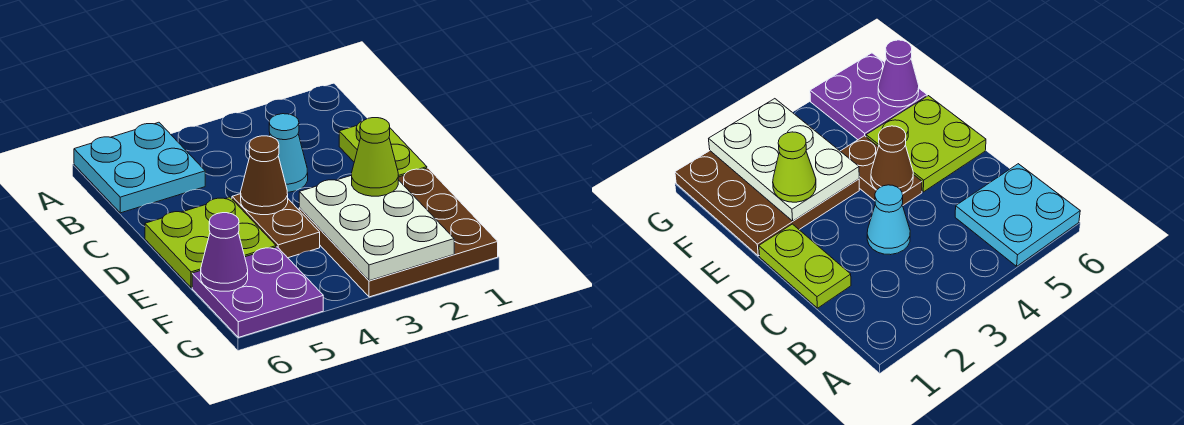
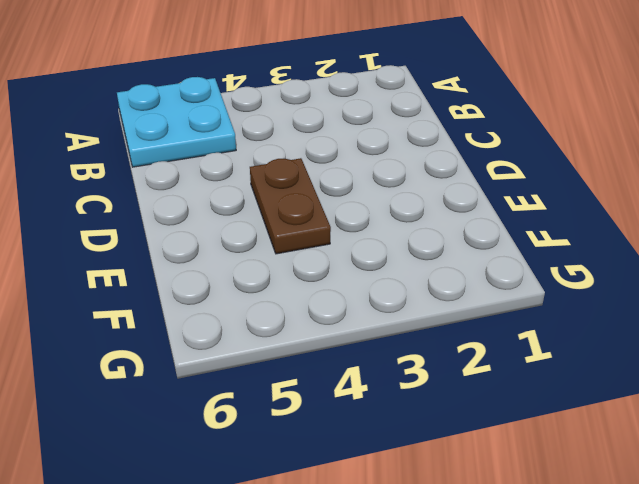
none -> lime plate C1:D1 level 1
none -> cyan cone C3 level 1

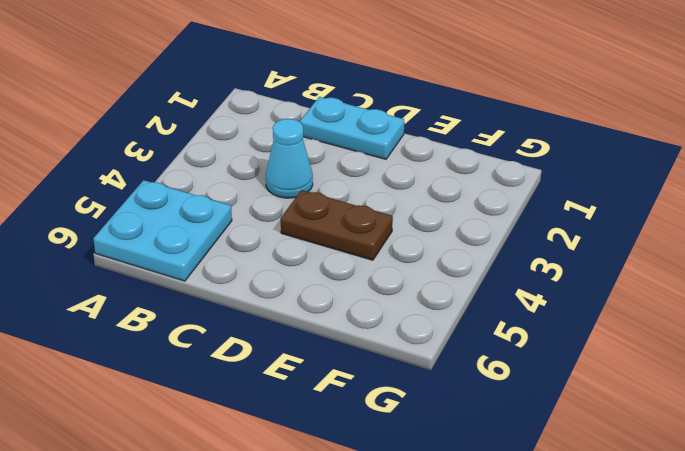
cyan plate C1:D1 level 1 -> lime plate C1:D1 level 1
none -> lime plate D5:E6 level 1
none -> brown plate E1:G3 level 1

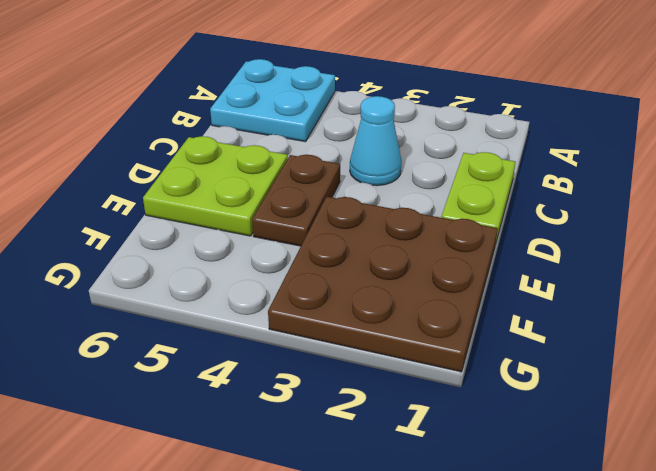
none -> purple plate F5:G6 level 1
none -> brown cone D4 level 2

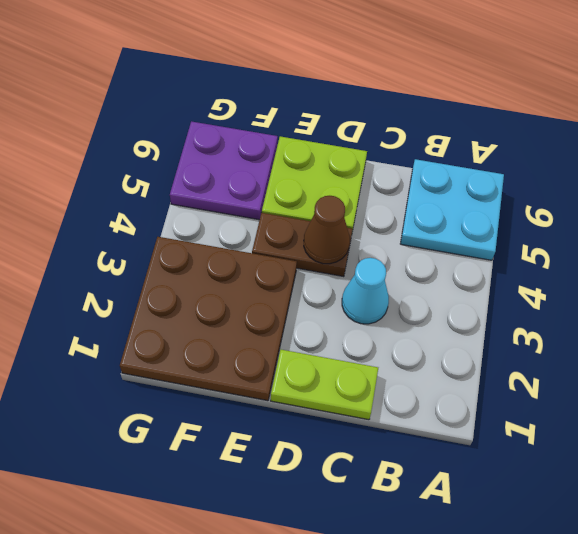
none -> white plate E2:G3 level 2
none -> purple cone F6 level 2

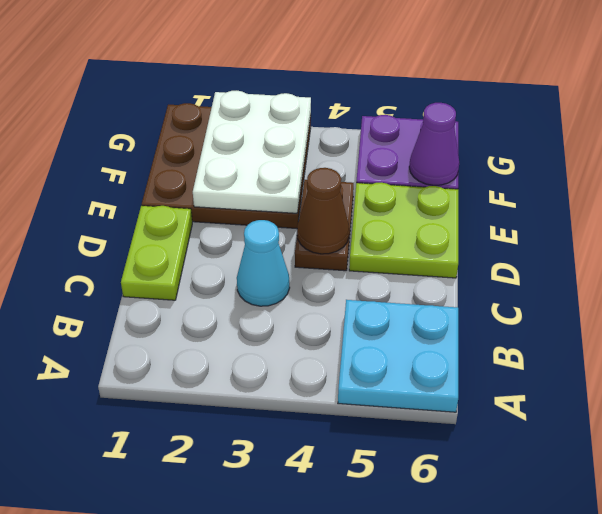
none -> lime cone E2 level 3

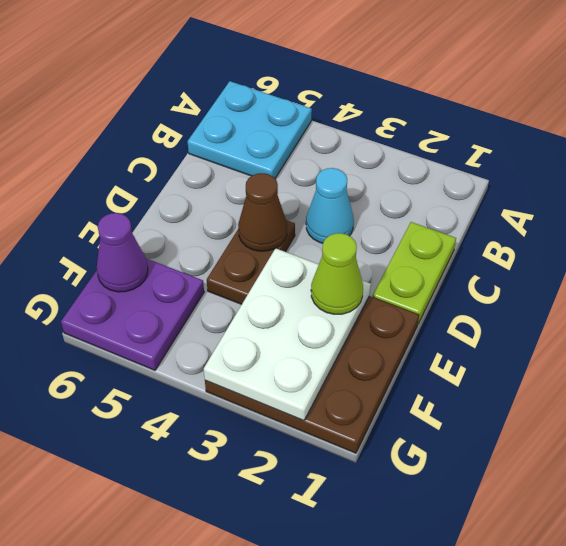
none -> lime plate D5:E6 level 1

